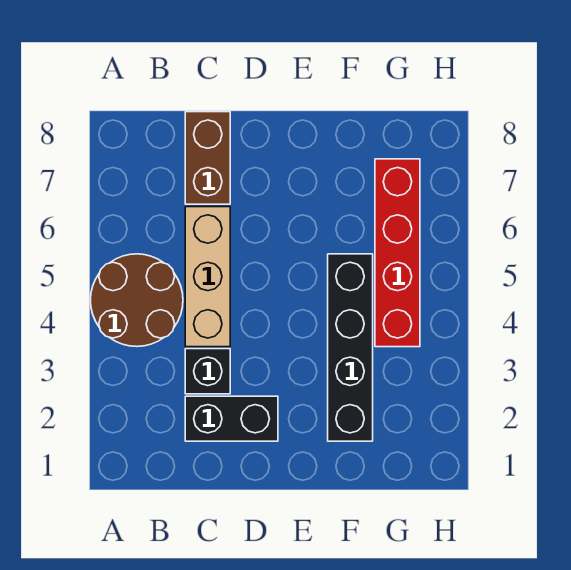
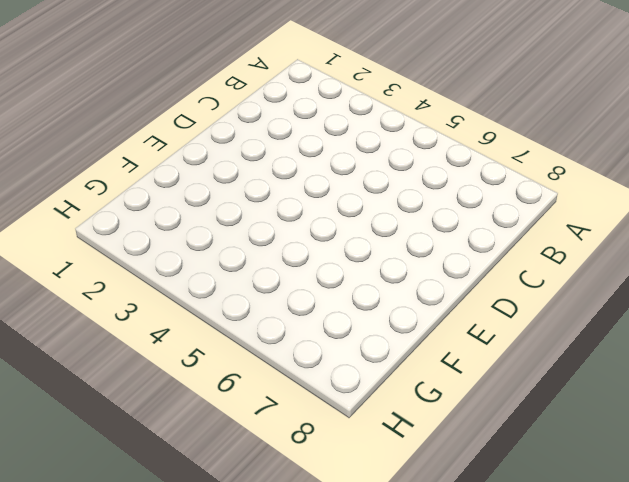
none -> brown round brick A4:B5 level 1
none -> black brick C2:D2 level 1

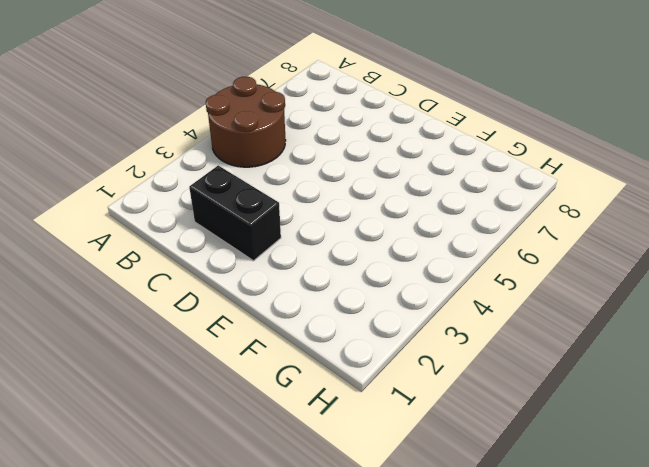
none -> black brick C3 level 1
none -> tan brick C4:C6 level 1

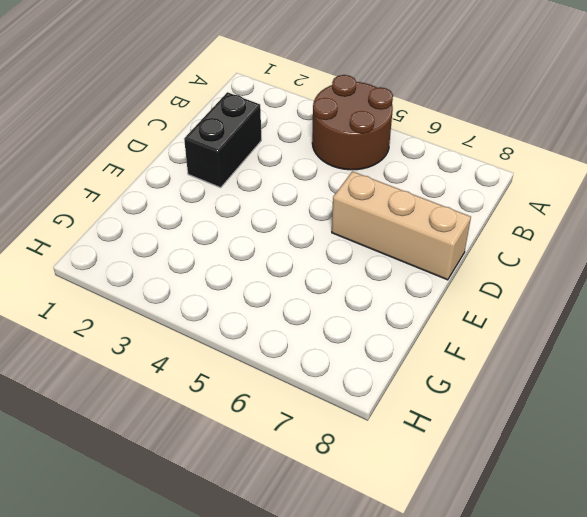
tan brick D6:D8 level 1 -> tan brick C4:C6 level 1
none -> black brick C3 level 1
none -> brown brick C7:C8 level 1

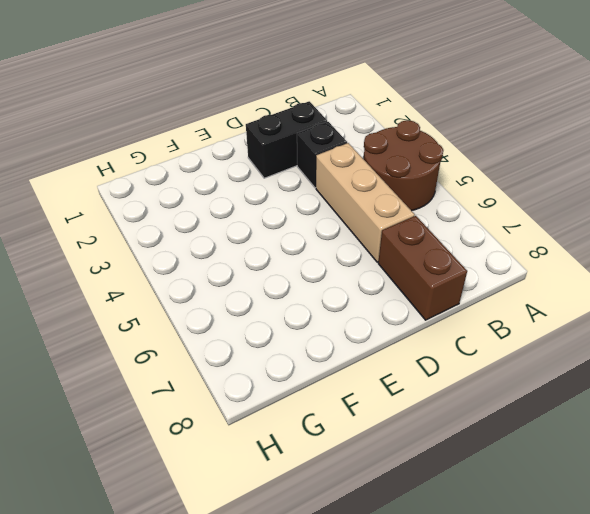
none -> black brick F2:F5 level 1
none -> red brick G4:G7 level 1

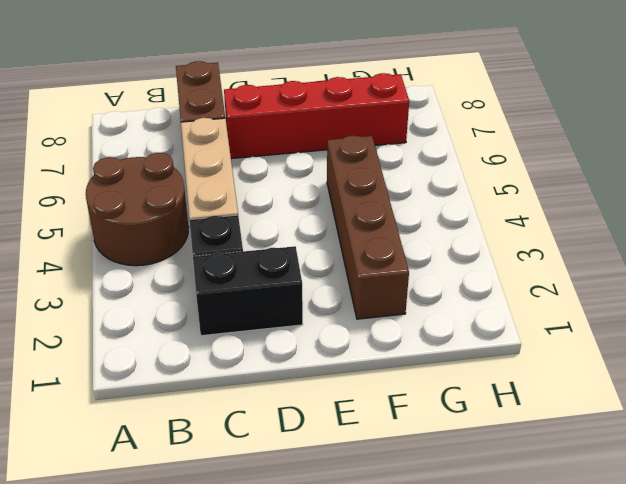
red brick D7:G7 level 1 -> red brick G4:G7 level 1
brown brick F2:F5 level 1 -> black brick F2:F5 level 1

